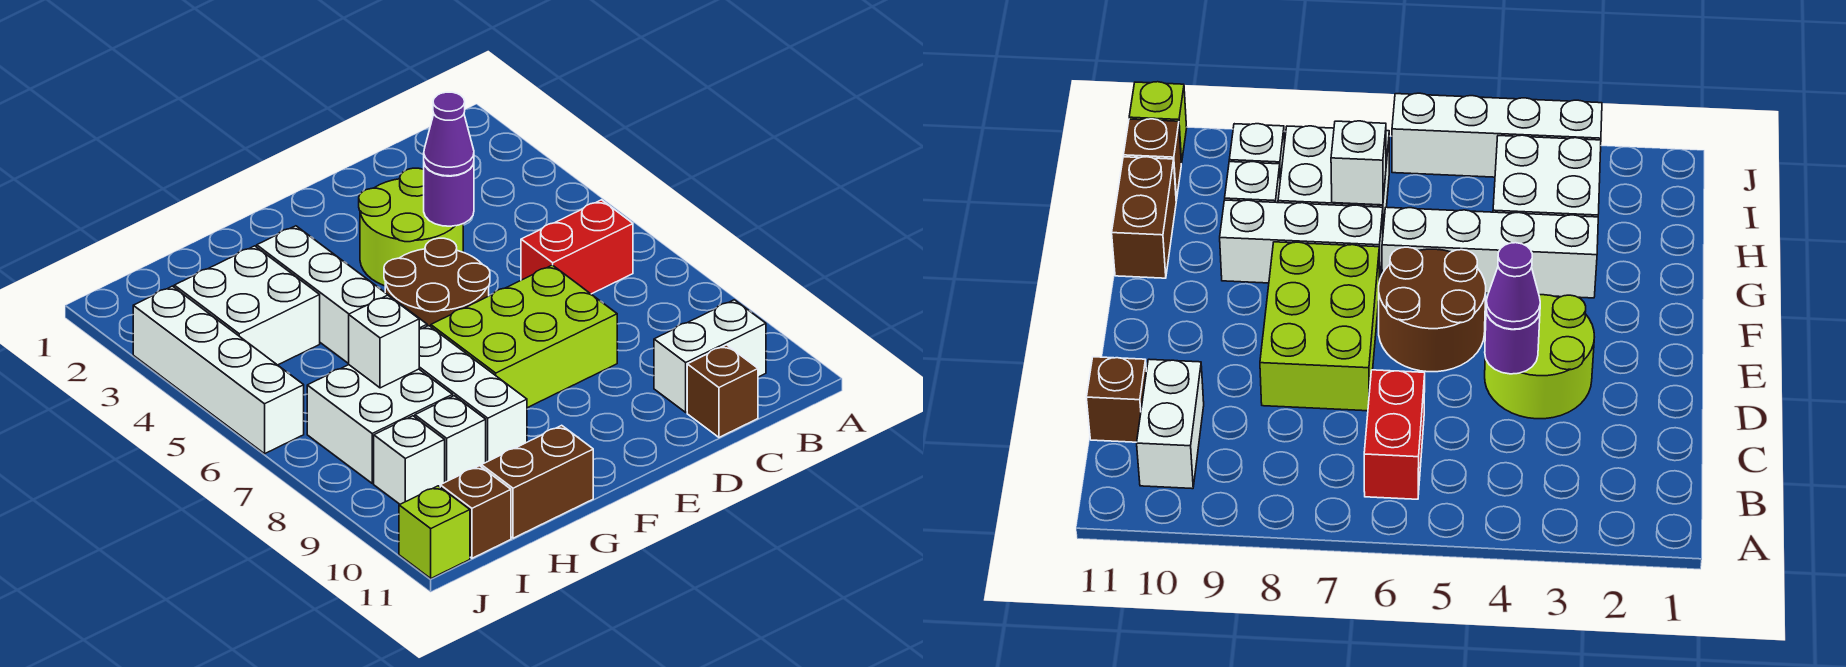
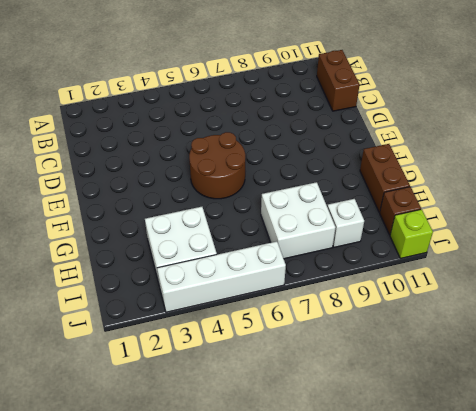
brown brick B11:C11 level 1 -> brown brick C11 level 1
none -> red brick B6:C6 level 1
none -> white brick B10:C10 level 1
none -> lime round brick D3:E4 level 1

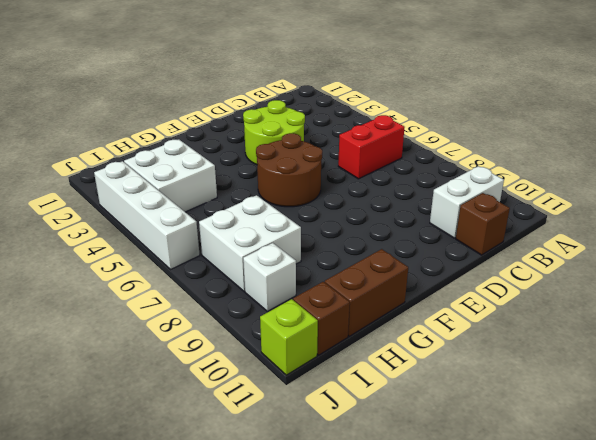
none -> lime brick D7:F8 level 1
none -> white brick G3:G6 level 1
none -> white brick G7:G9 level 1

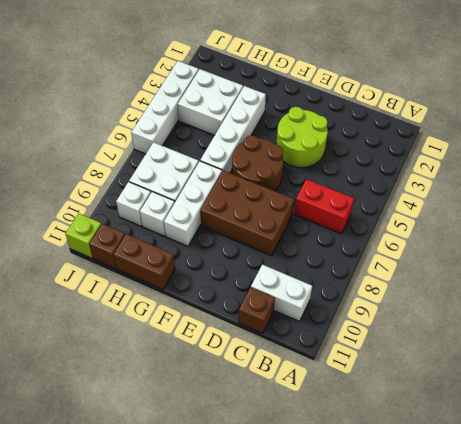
brown brick D7:F8 level 1 -> lime brick D7:F8 level 1
none -> purple round brick D4 level 2
none -> white brick H7 level 2
none -> purple cone D4 level 3

